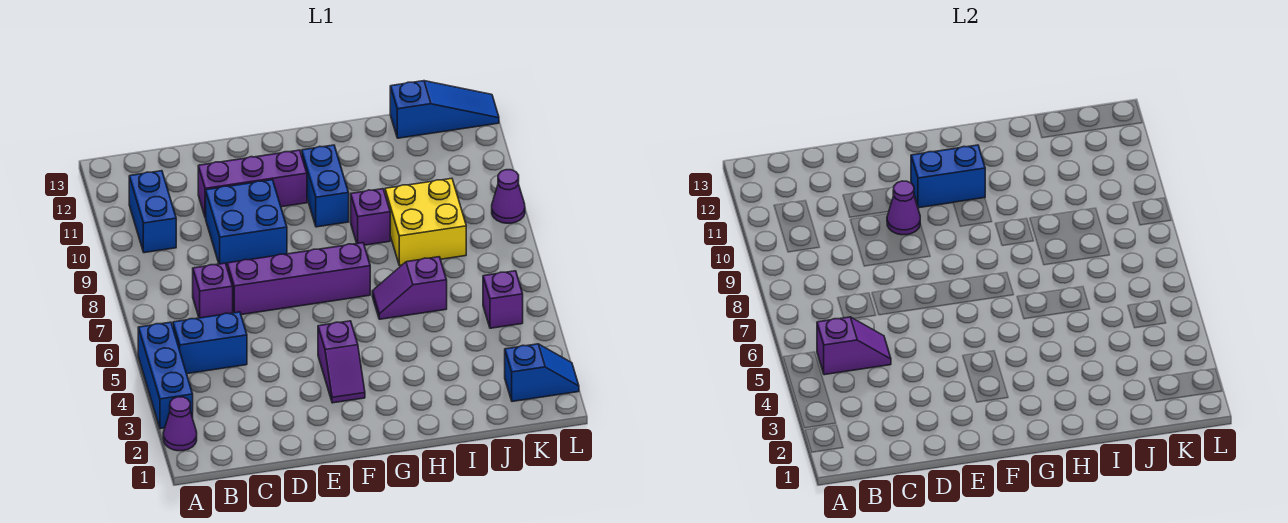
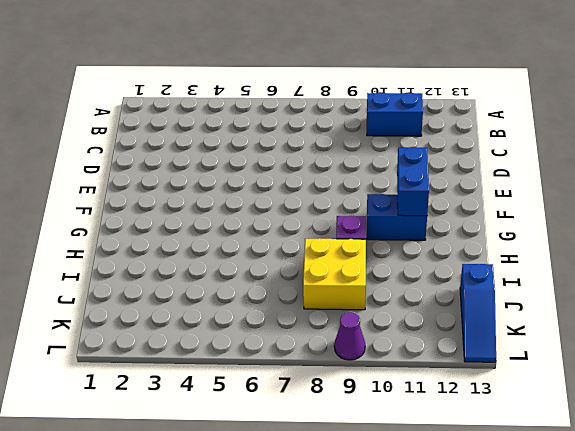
none -> purple cone A2 level 1
none -> blue brick A3:A5 level 1
none -> blue brick B5:C5 level 1

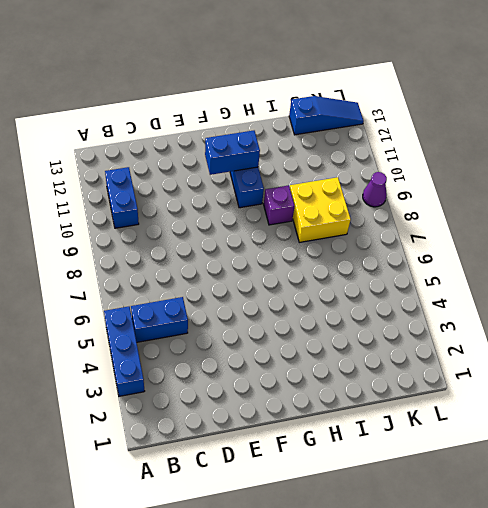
none -> purple cone A2 level 1
none -> purple brick C7 level 1
none -> purple brick D7:G7 level 1

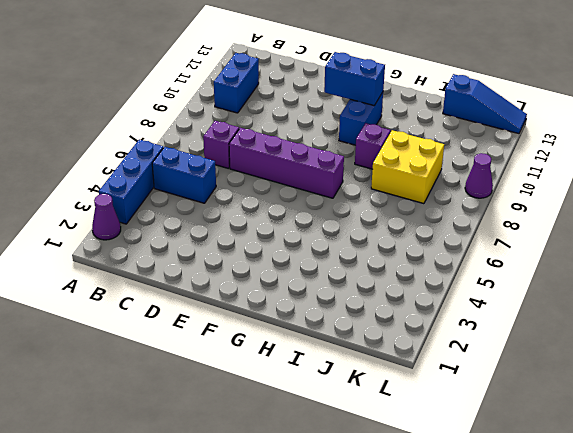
none -> blue brick D9:E10 level 1
none -> purple brick D11:F11 level 1
none -> purple slope F3:F4 level 1 top 4

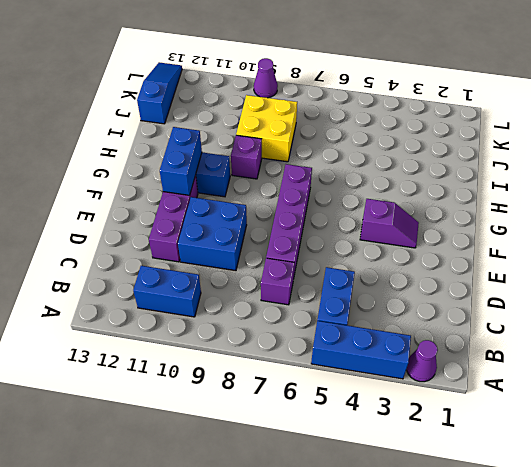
none -> purple slope H6:I6 level 1 top I
none -> blue slope K2:L2 level 1 top K
none -> purple brick K5 level 1

